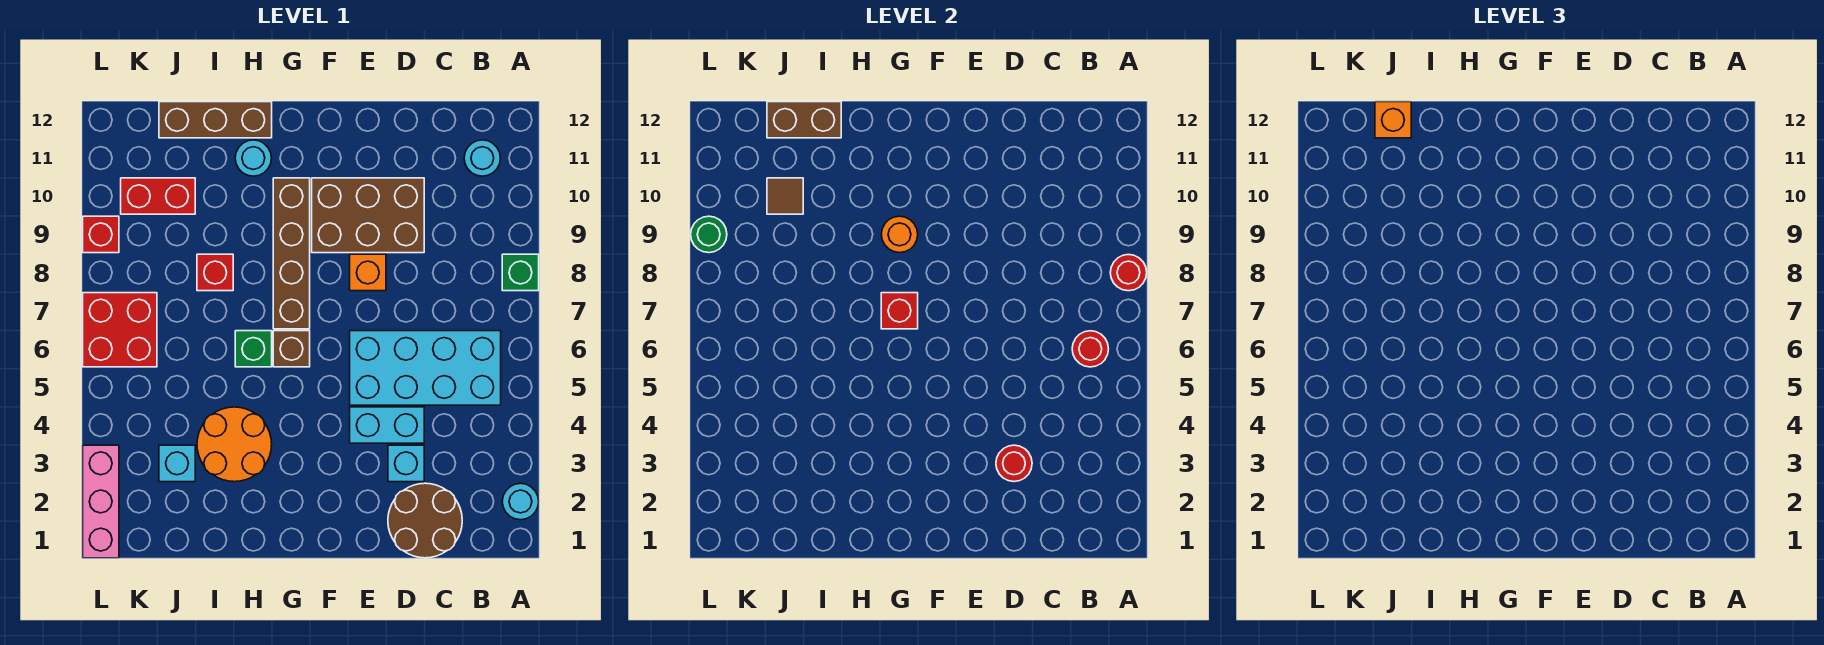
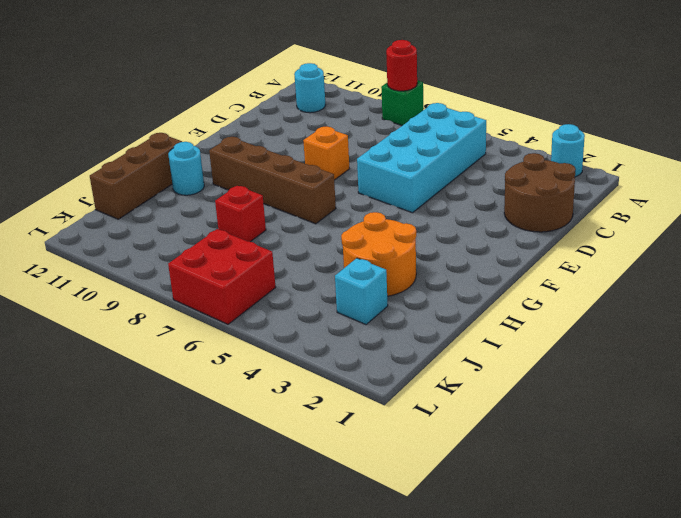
none -> cyan brick D3 level 1
none -> cyan brick D4:E4 level 1
none -> brown brick D9:F10 level 1
none -> brown brick G6 level 1

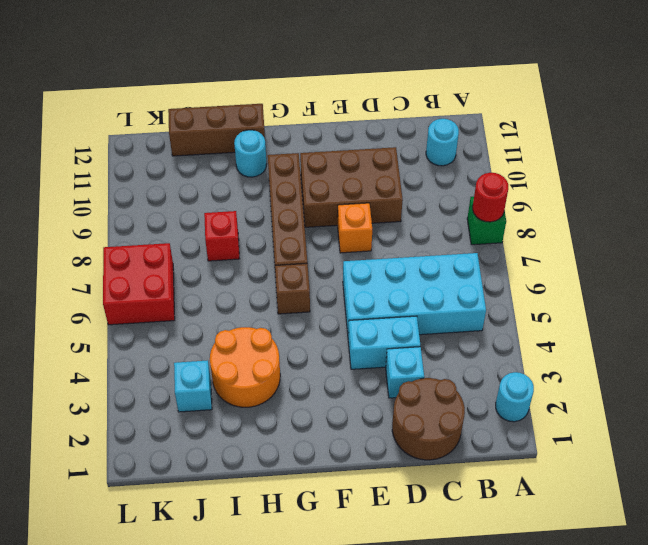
none -> green brick H6 level 1
none -> red brick J10:K10 level 1
none -> pink brick L1:L3 level 1
none -> red brick L9 level 1

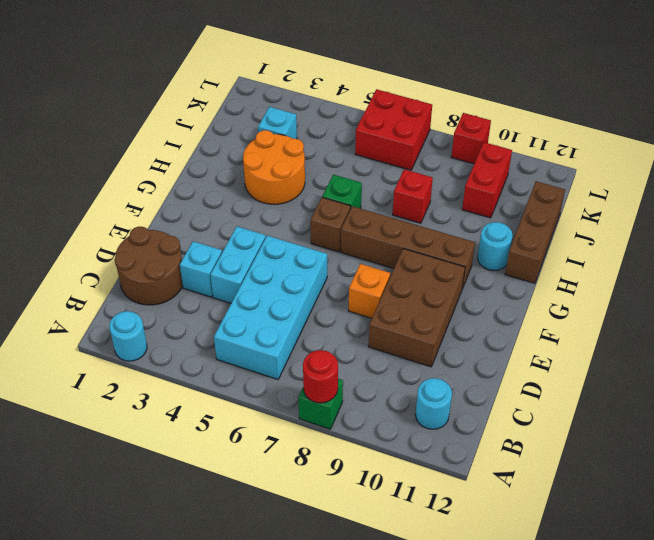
none -> pink brick L1:L3 level 1
none -> red round brick B6 level 2
none -> red round brick D3 level 2
none -> red brick G7 level 2

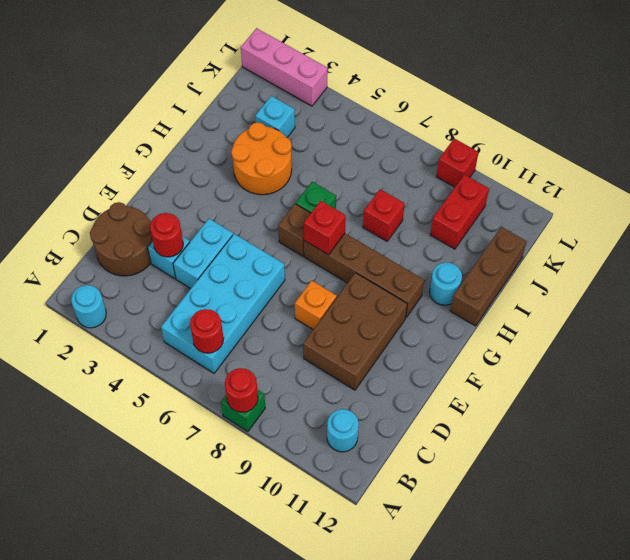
none -> red brick K6:L7 level 1
none -> orange round brick G9 level 2
none -> brown brick I12:J12 level 2
none -> brown tile J10 level 2

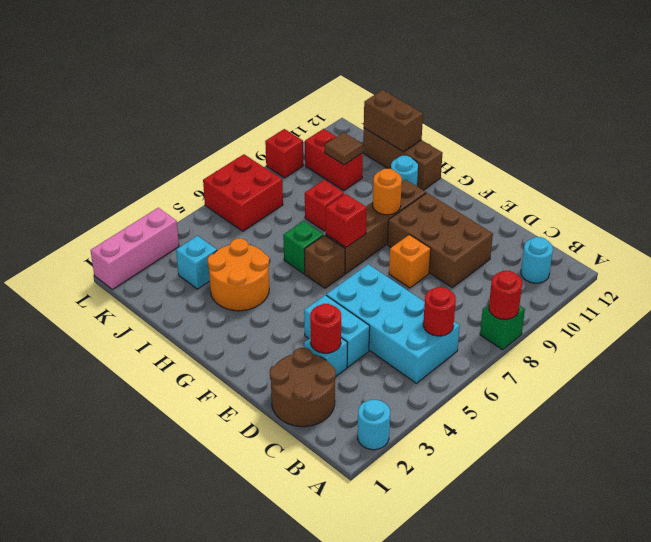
none -> green round brick L9 level 2
none -> orange brick J12 level 3

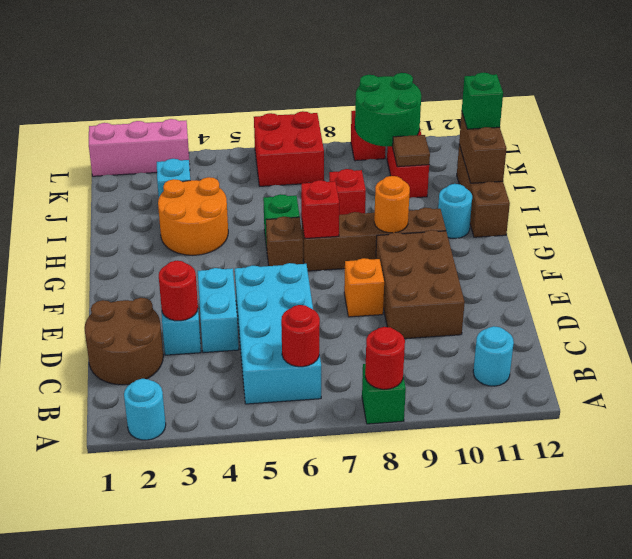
green brick J12 level 3 -> orange brick J12 level 3
green round brick K9:L10 level 2 -> green round brick L9 level 2

